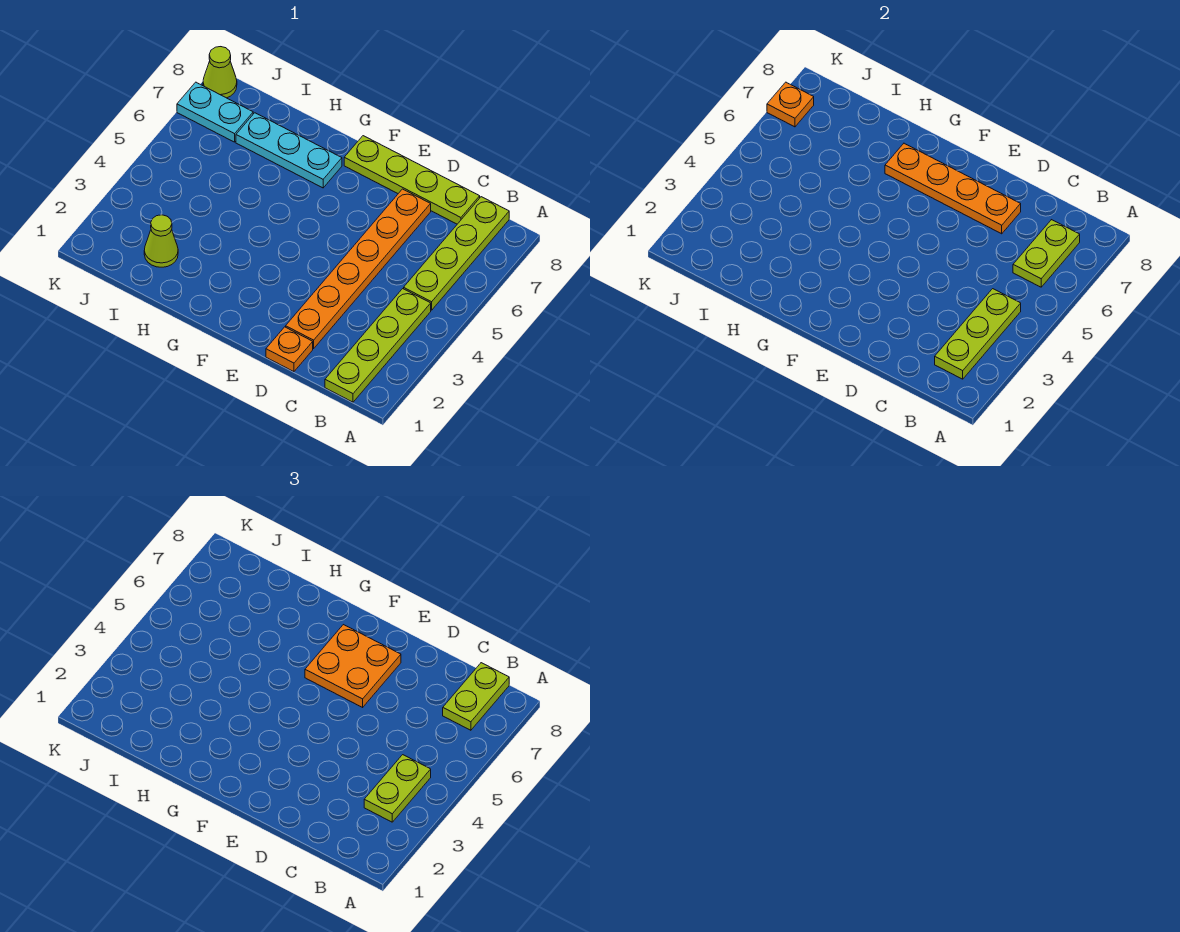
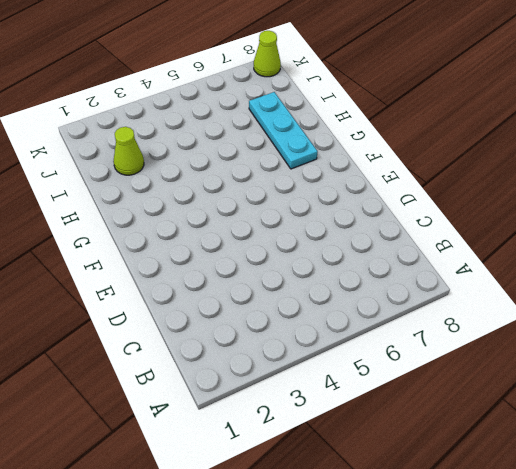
none -> lime plate B1:B4 level 1
none -> lime plate B5:B8 level 1
none -> lime plate C8:F8 level 1

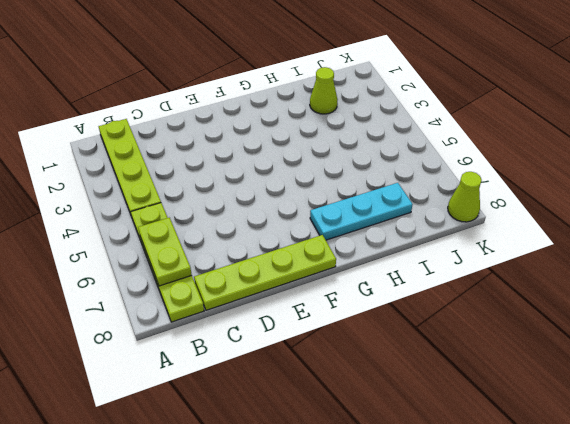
none -> orange plate D1 level 1
none -> orange plate D2:D7 level 1
none -> cyan plate J7:K7 level 1

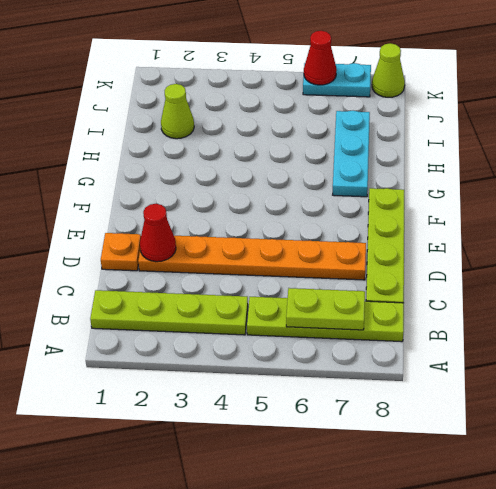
red cone D2 level 2 -> none
cyan plate K6:K7 level 1 -> cyan plate J7:K7 level 1
red cone K6 level 2 -> none
none -> lime plate B2:B4 level 2
none -> orange plate D7:G7 level 2
none -> orange plate K7 level 2

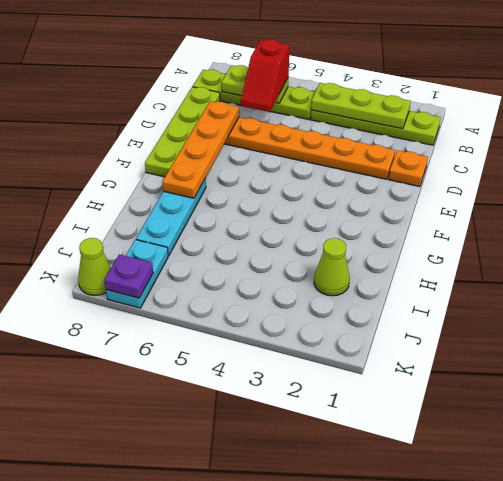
red slope B6:C6 level 3 top B -> none
purple plate K7 level 2 -> orange plate K7 level 2
none -> lime plate B3:B4 level 3
none -> lime plate B7:B8 level 3
none -> orange plate E6:F7 level 3

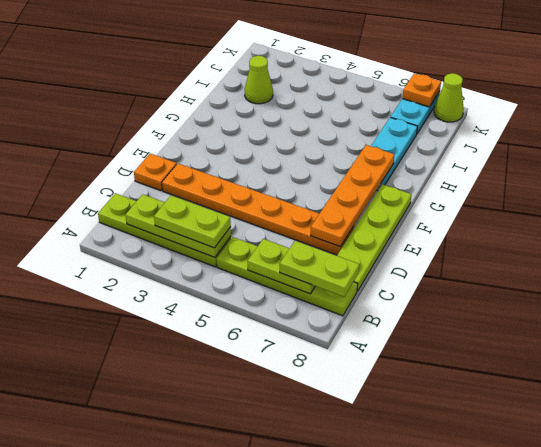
none -> orange plate E6:F7 level 3

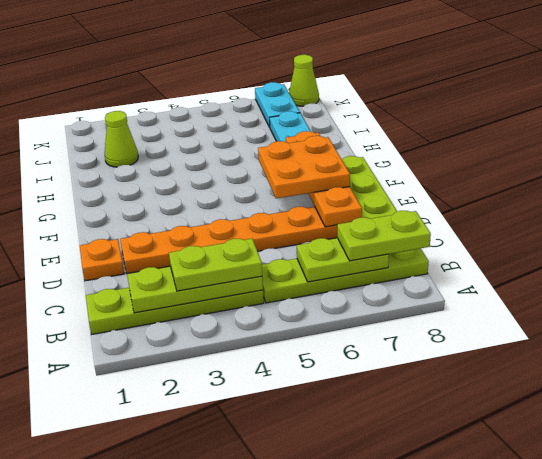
none -> orange plate K7 level 2

